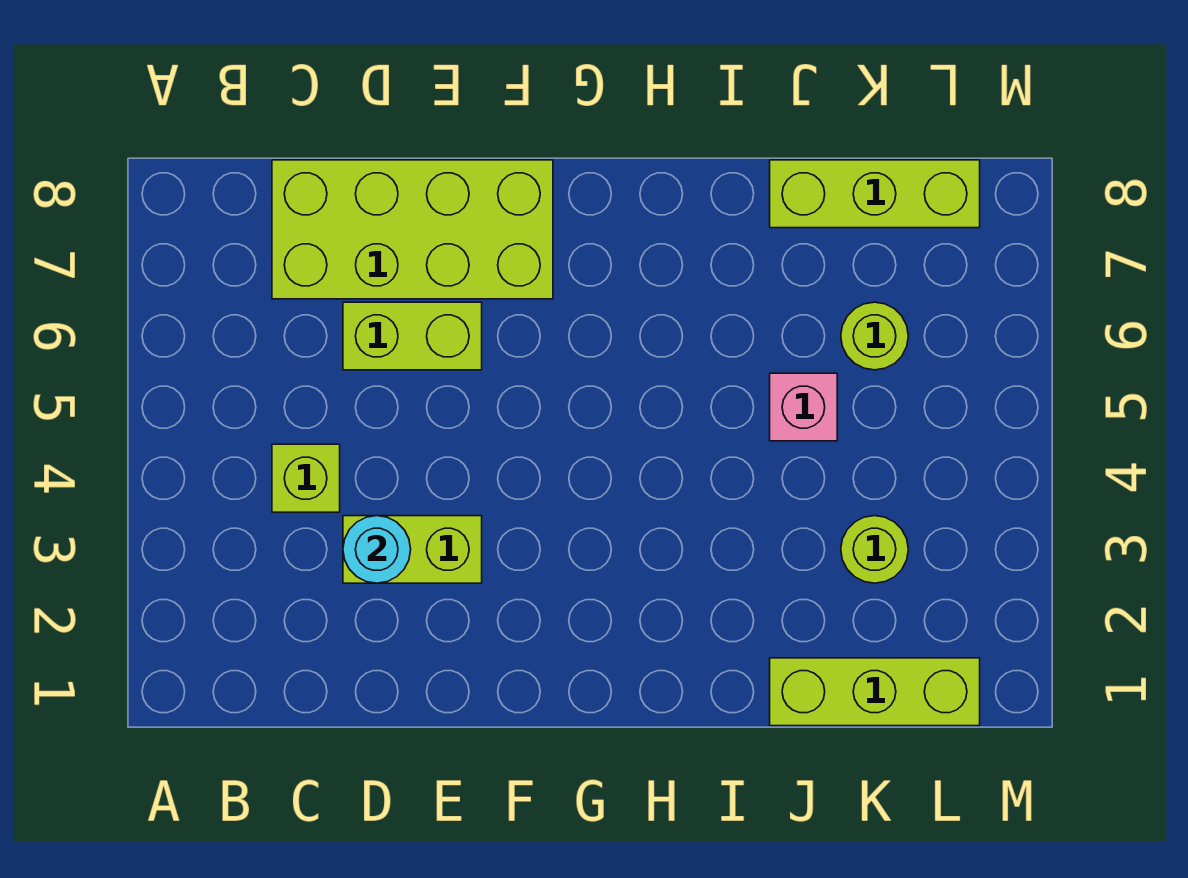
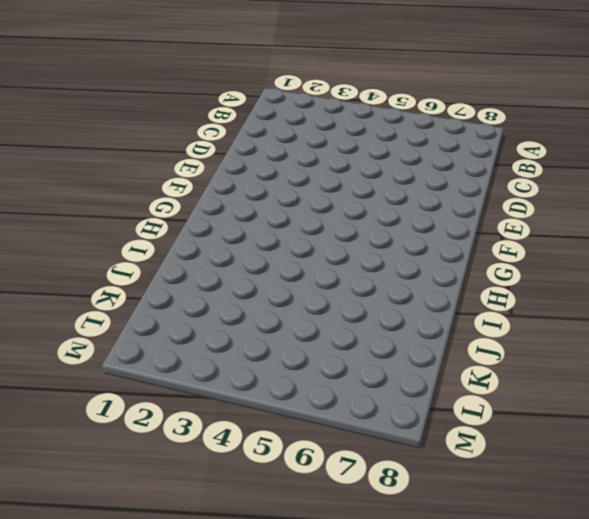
none -> lime brick C4 level 1
none -> lime brick C7:F8 level 1

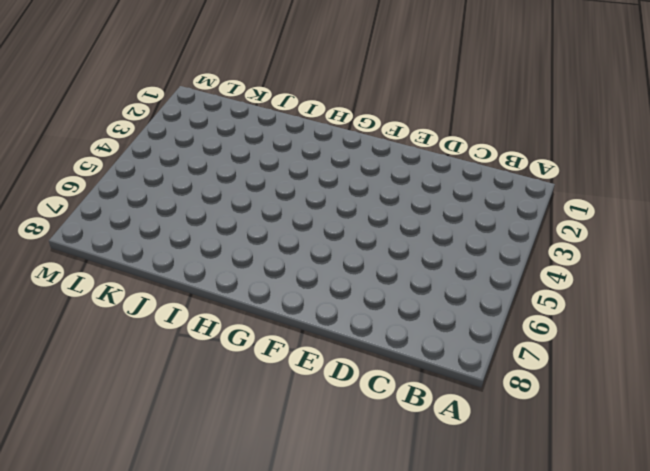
none -> lime brick C4 level 1
none -> lime brick C7:F8 level 1

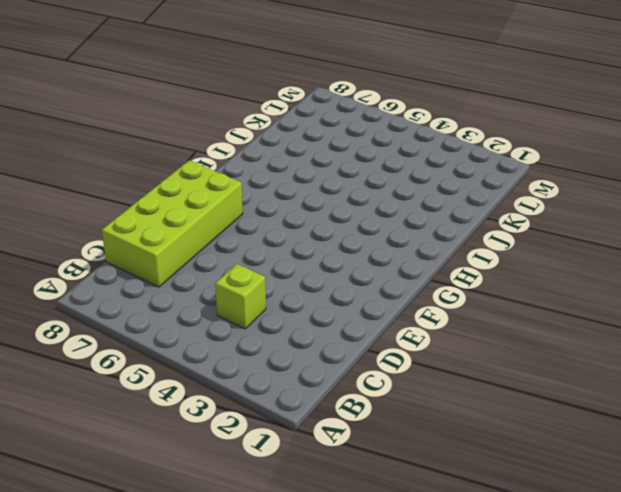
none -> lime brick D3:E3 level 1
none -> lime brick D6:E6 level 1

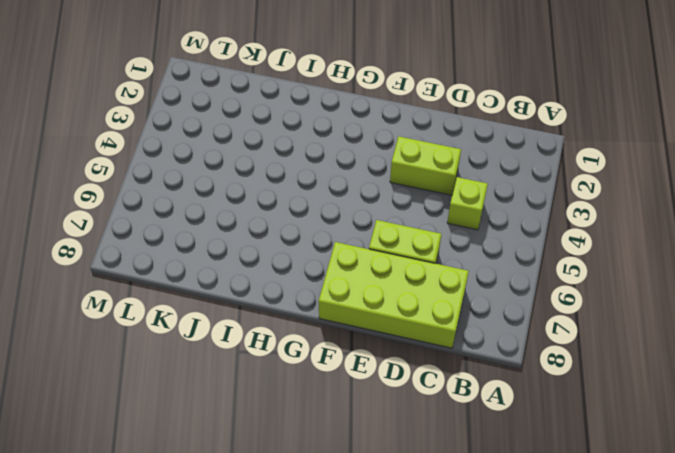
none -> lime brick J1:L1 level 1
none -> pink brick J5 level 1

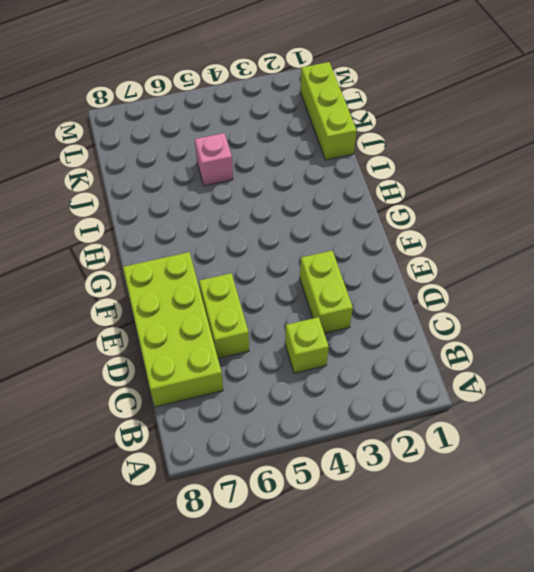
none -> lime brick J8:L8 level 1
none -> lime round brick K3 level 1

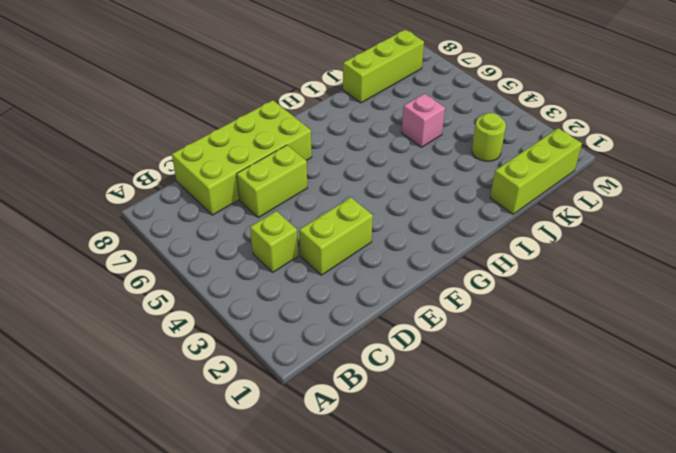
none -> lime round brick K6 level 1
none -> cyan round brick D3 level 2

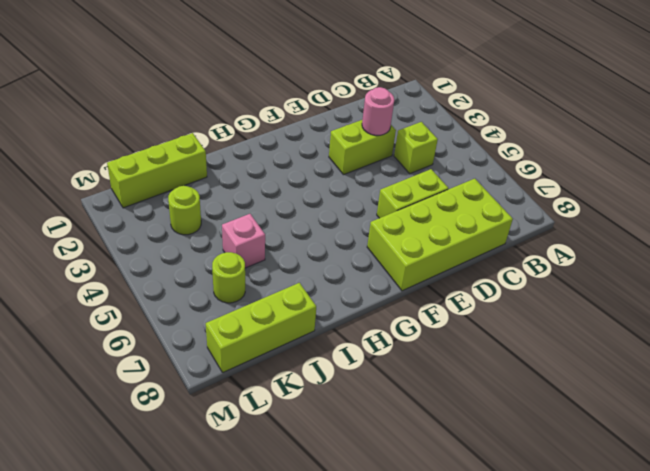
pink round brick D3 level 2 -> cyan round brick D3 level 2

